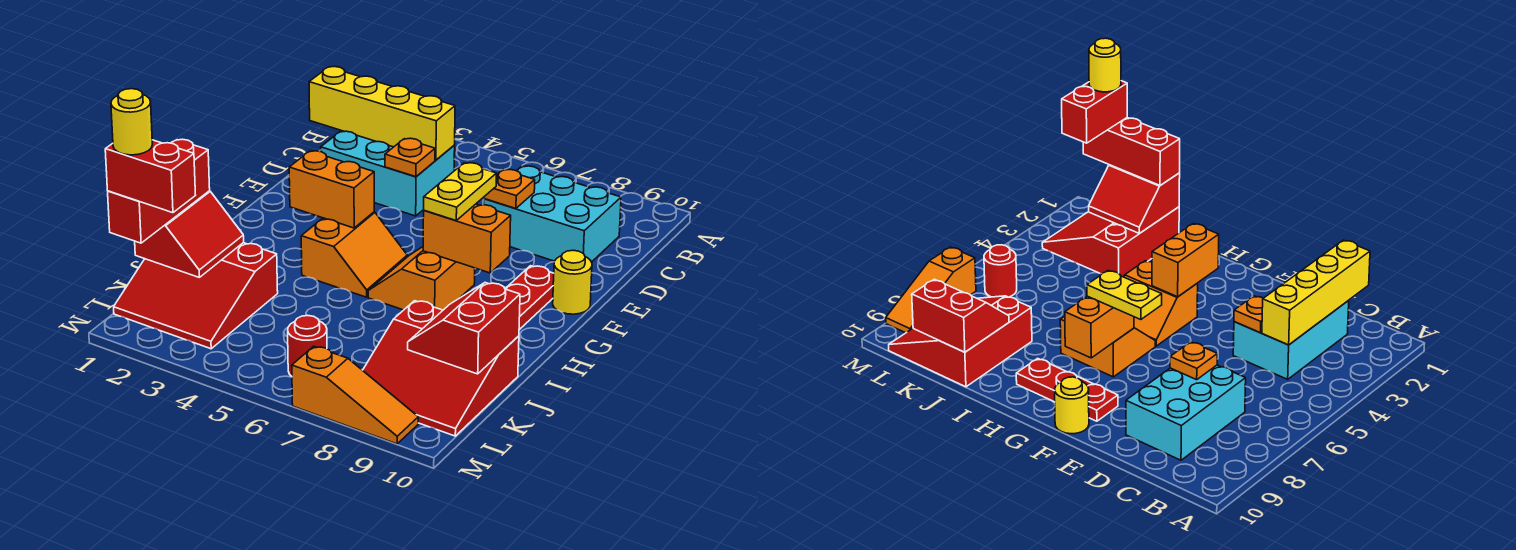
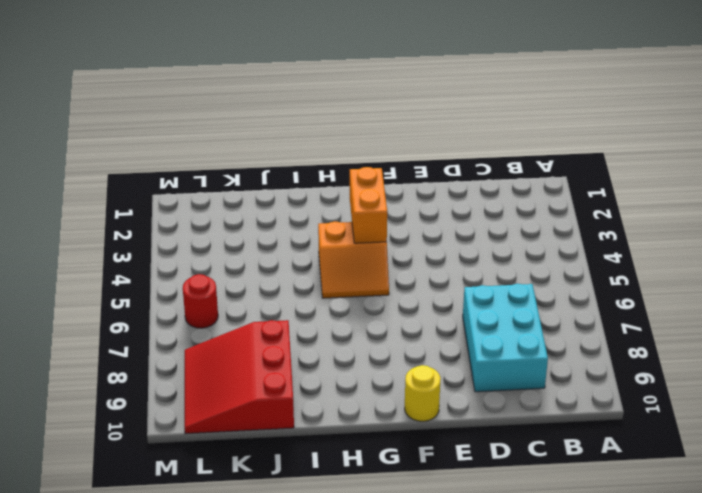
none -> cyan brick C2:D4 level 1
none -> red plate F9:H9 level 1
none -> orange slope G6:H7 level 1 top 7

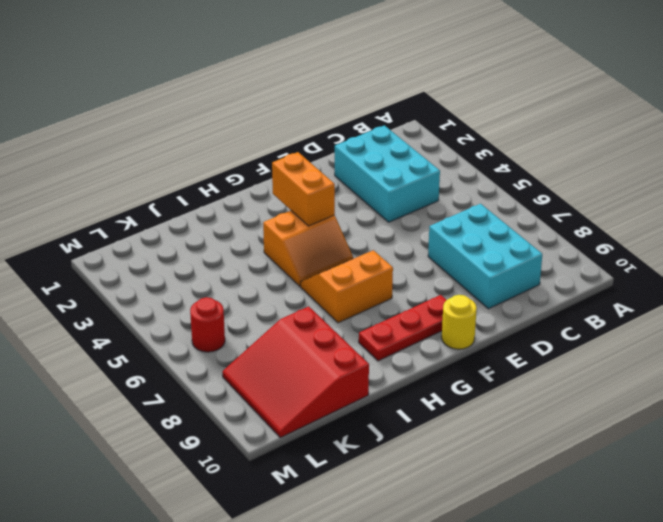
none -> red slope J1:L3 level 1 top J
none -> orange slope M7:M9 level 1 top 7
none -> yellow brick C1:C4 level 2

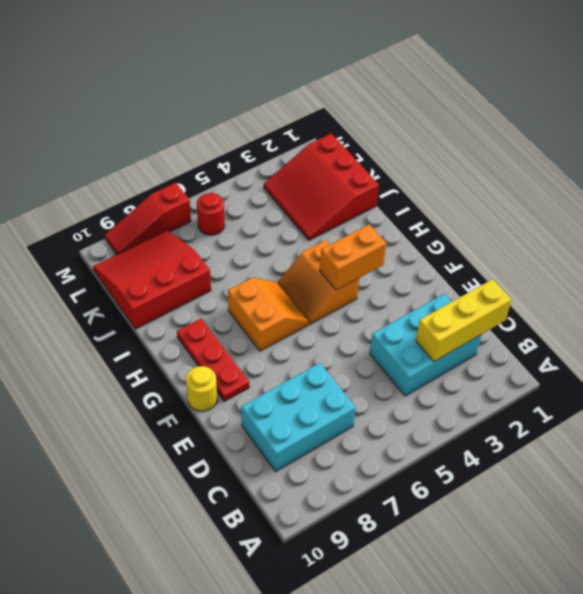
yellow brick C1:C3 level 2 -> yellow brick C1:C4 level 2
red slope J1:L3 level 1 top 1 -> red slope J1:L3 level 1 top J
red slope M7:M9 level 1 top 7 -> orange slope M7:M9 level 1 top 7
none -> orange plate D4 level 2
none -> orange plate D7 level 2
none -> orange brick G7:G8 level 2

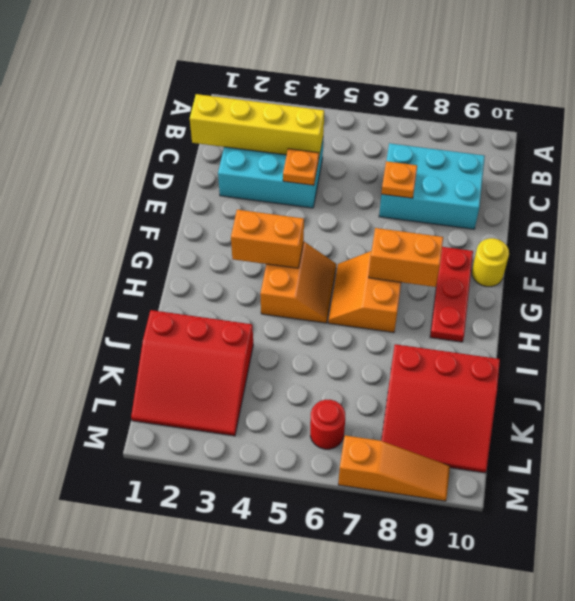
none -> red slope J1:K2 level 2 top 1
none -> red slope J9:K10 level 2 top 10
none -> yellow plate F7:G7 level 3

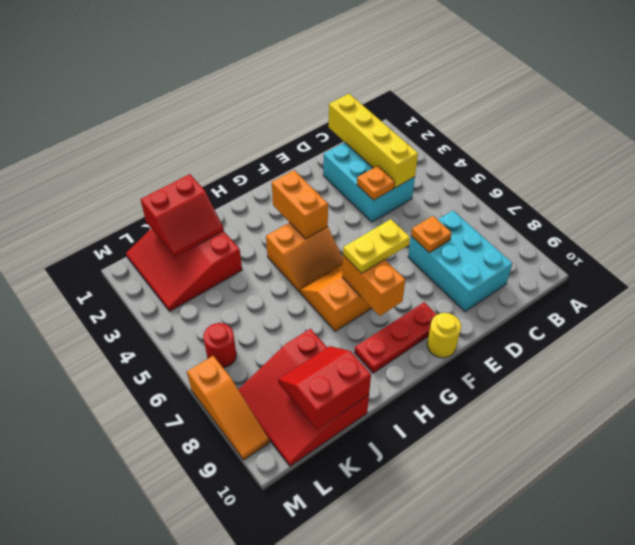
none -> red brick J1:L1 level 3
none -> red brick L1:L2 level 4
none -> yellow round brick L1 level 5

